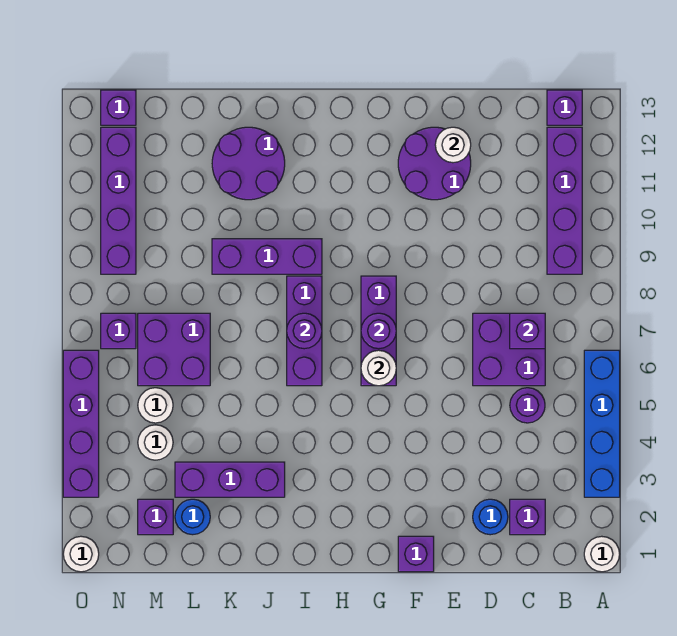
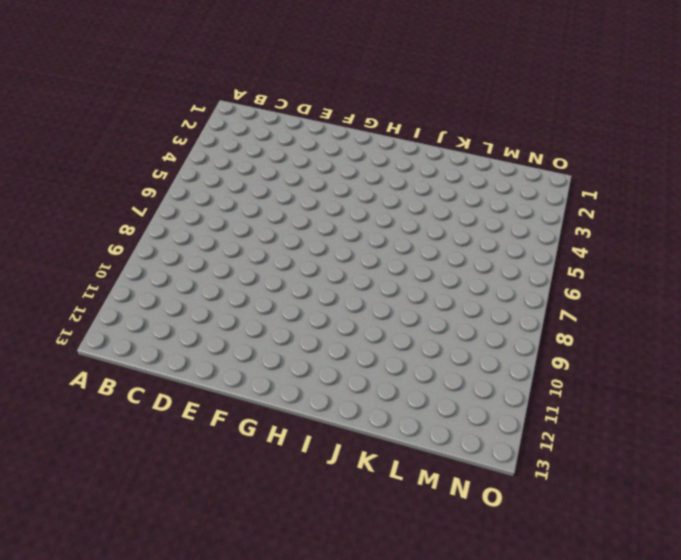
none -> white round brick A1 level 1
none -> blue brick A3:A6 level 1
none -> purple brick B9:B12 level 1
none -> purple brick B13 level 1

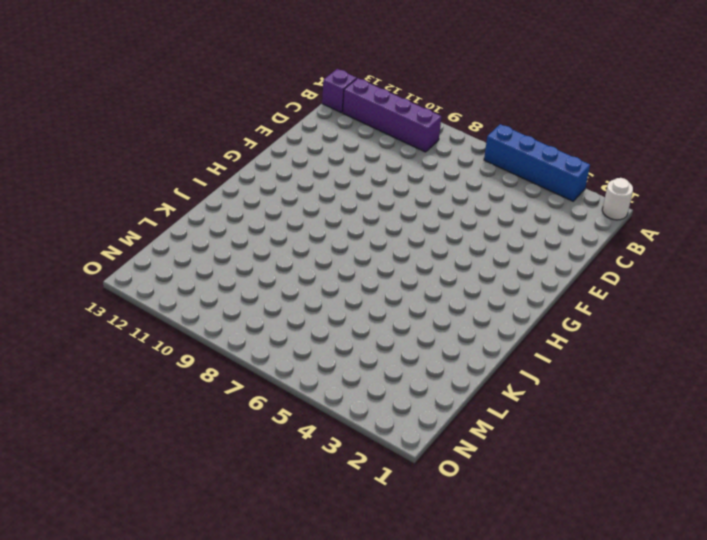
none -> purple brick C2 level 1
none -> purple round brick C5 level 1
none -> purple brick C6:D7 level 1
none -> blue round brick D2 level 1

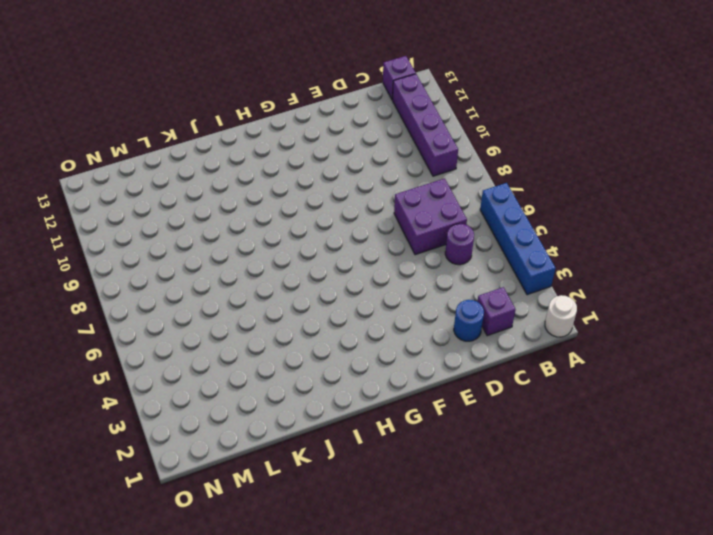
none -> purple round brick E11:F12 level 1
none -> purple brick F1 level 1
none -> purple brick G6:G8 level 1
none -> purple brick I6:I8 level 1

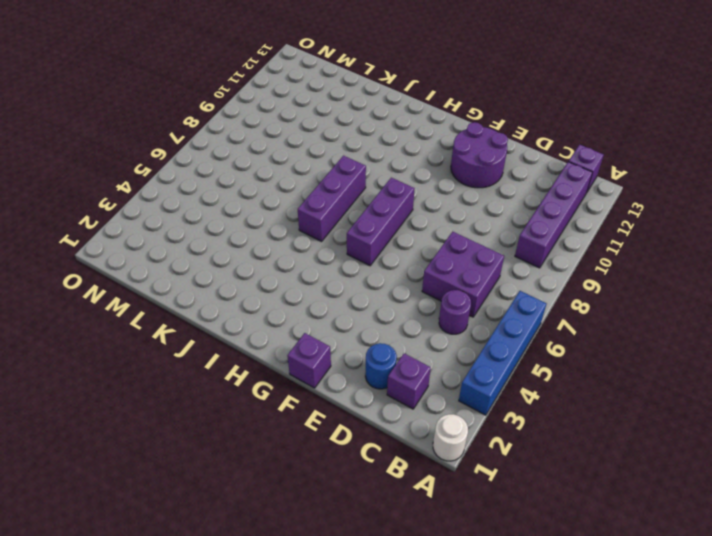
none -> purple brick I9:K9 level 1
none -> purple brick J3:L3 level 1
none -> purple round brick J11:K12 level 1
none -> blue round brick L2 level 1

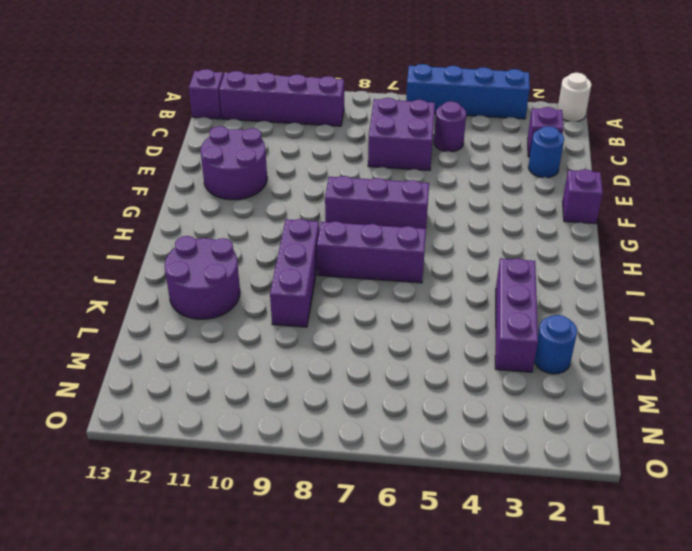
none -> purple brick L6:M7 level 1
none -> purple brick M2 level 1
none -> white round brick M4 level 1
none -> white round brick M5 level 1

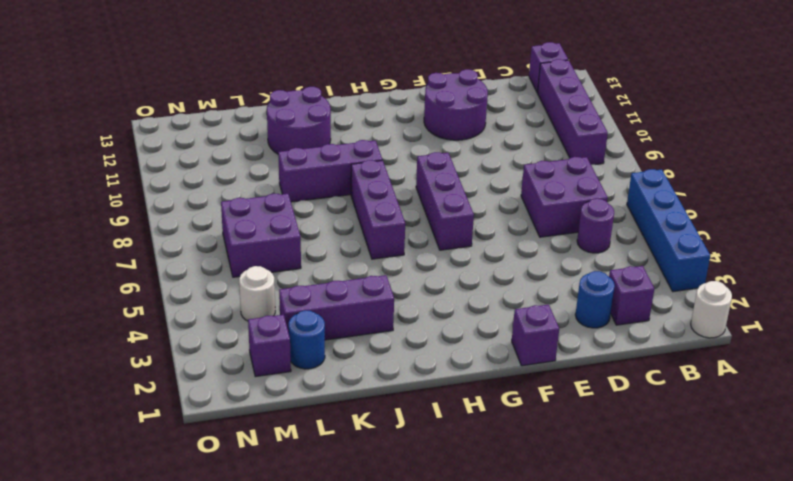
none -> white round brick M5 level 1
none -> purple brick N7 level 1
none -> purple brick N9:N12 level 1
none -> purple brick N13 level 1

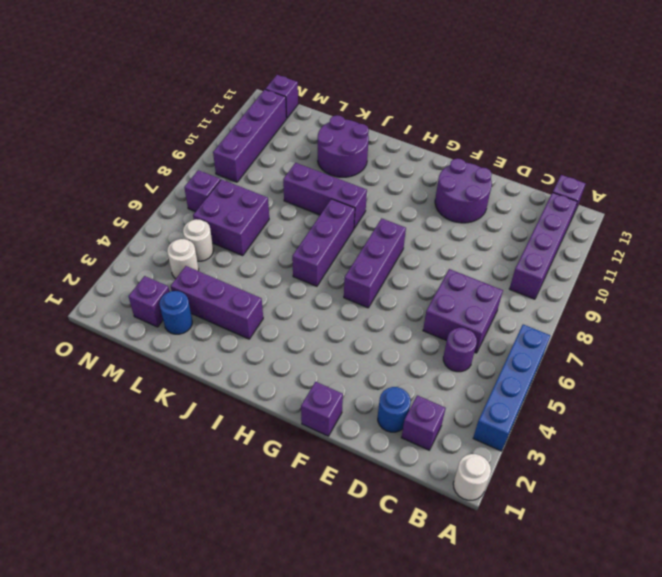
none -> white round brick O1 level 1
none -> purple brick O3:O6 level 1
none -> purple brick C7 level 2
none -> white round brick E12 level 2

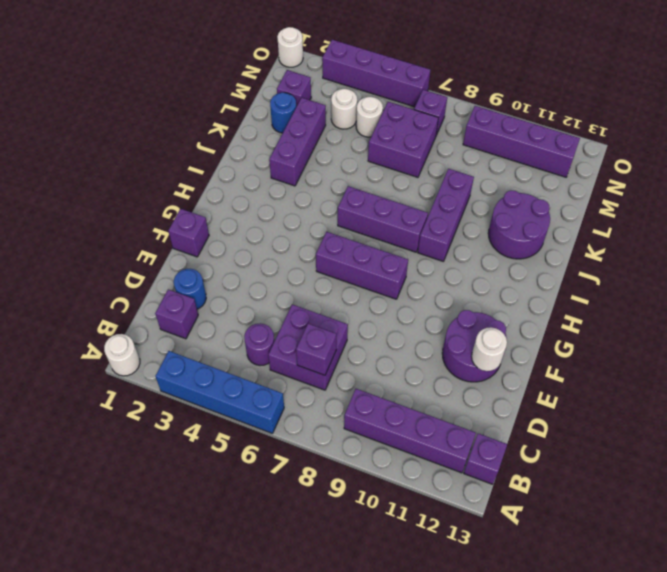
none -> purple brick N13 level 1
none -> white round brick G6 level 2
none -> purple round brick G7 level 2
none -> purple round brick I7 level 2

